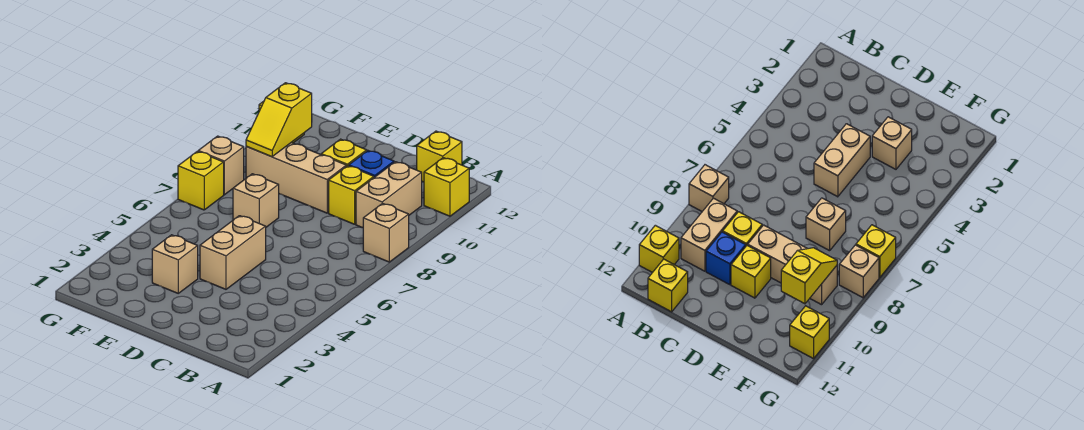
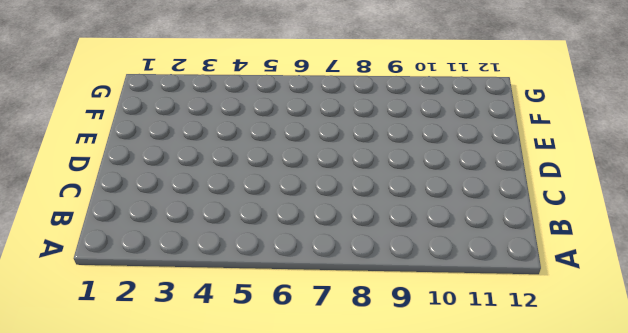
none -> tan brick A8 level 1
none -> yellow brick A11 level 1
none -> tan brick B9:B10 level 1

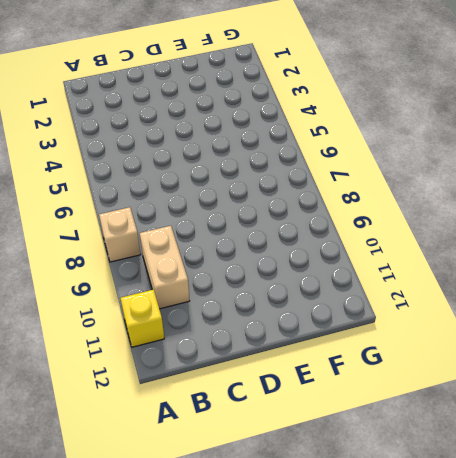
none -> yellow brick B12 level 1
none -> yellow brick C9 level 1
none -> blue brick C10 level 1

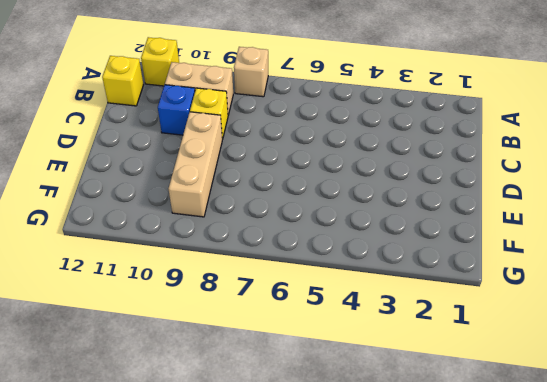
none -> tan brick D4:D5 level 1
none -> yellow brick D10 level 1
none -> tan brick E3 level 1

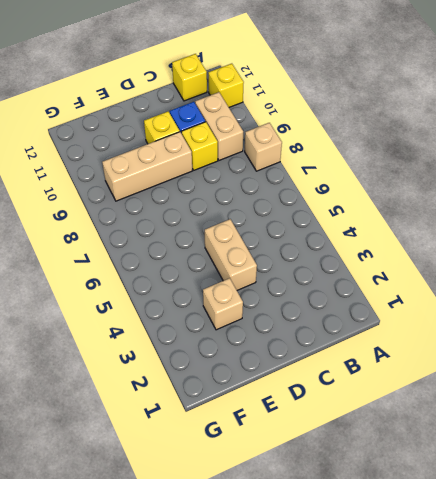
none -> tan brick E7 level 1
none -> yellow brick G7 level 1
none -> tan brick G8 level 1

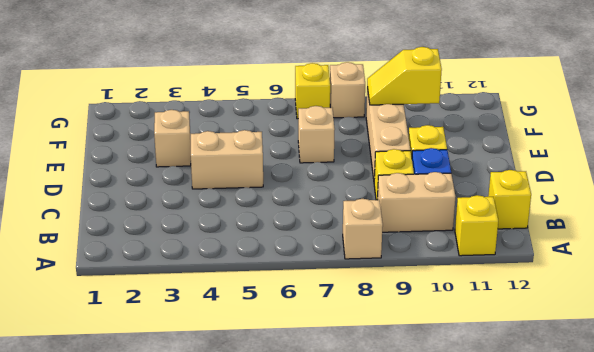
none -> yellow brick G11 level 1

